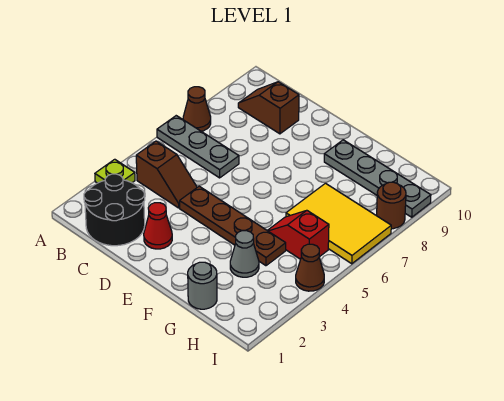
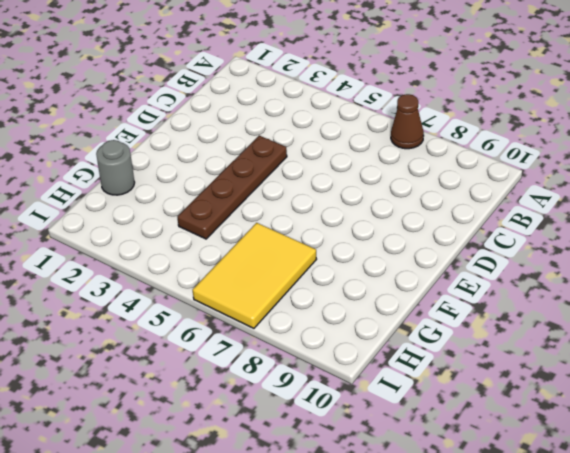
none -> lime plate A3 level 1
none -> grey plate A6:C6 level 1
none -> black round brick B1:C2 level 1

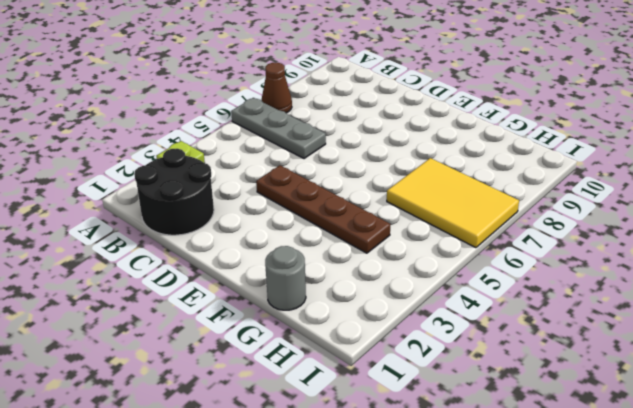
none -> brown slope B4:C4 level 1 top B
none -> brown slope B9:C9 level 1 top C
none -> red cone D2 level 1

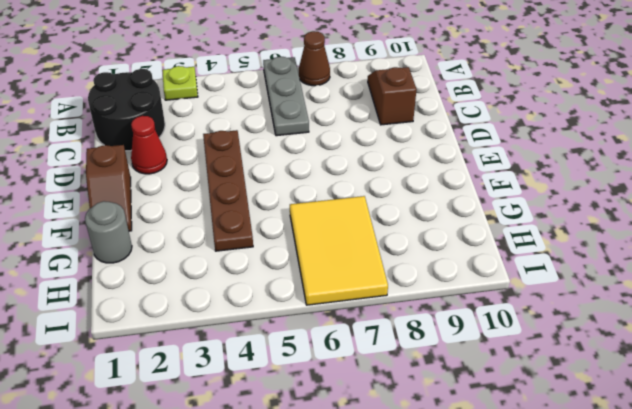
brown slope E1:F1 level 1 top E -> brown slope B4:C4 level 1 top B
none -> grey plate F9:I9 level 1
none -> grey cone G3 level 1
none -> red slope G5:H5 level 1 top H

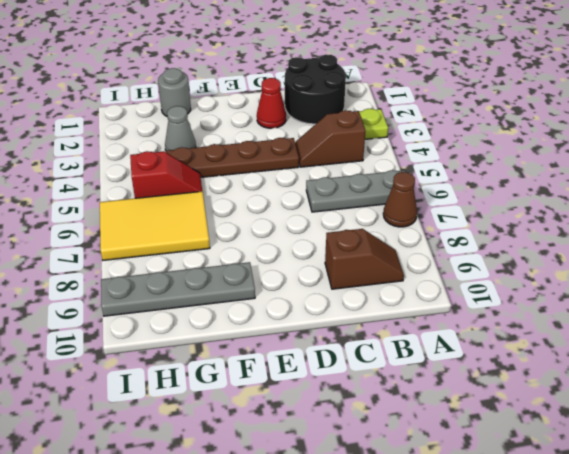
none -> brown cone I4 level 1
none -> brown round brick I8 level 1

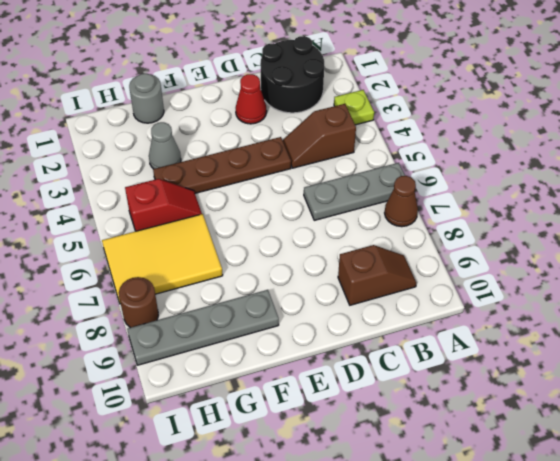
none -> brown cone I4 level 1

